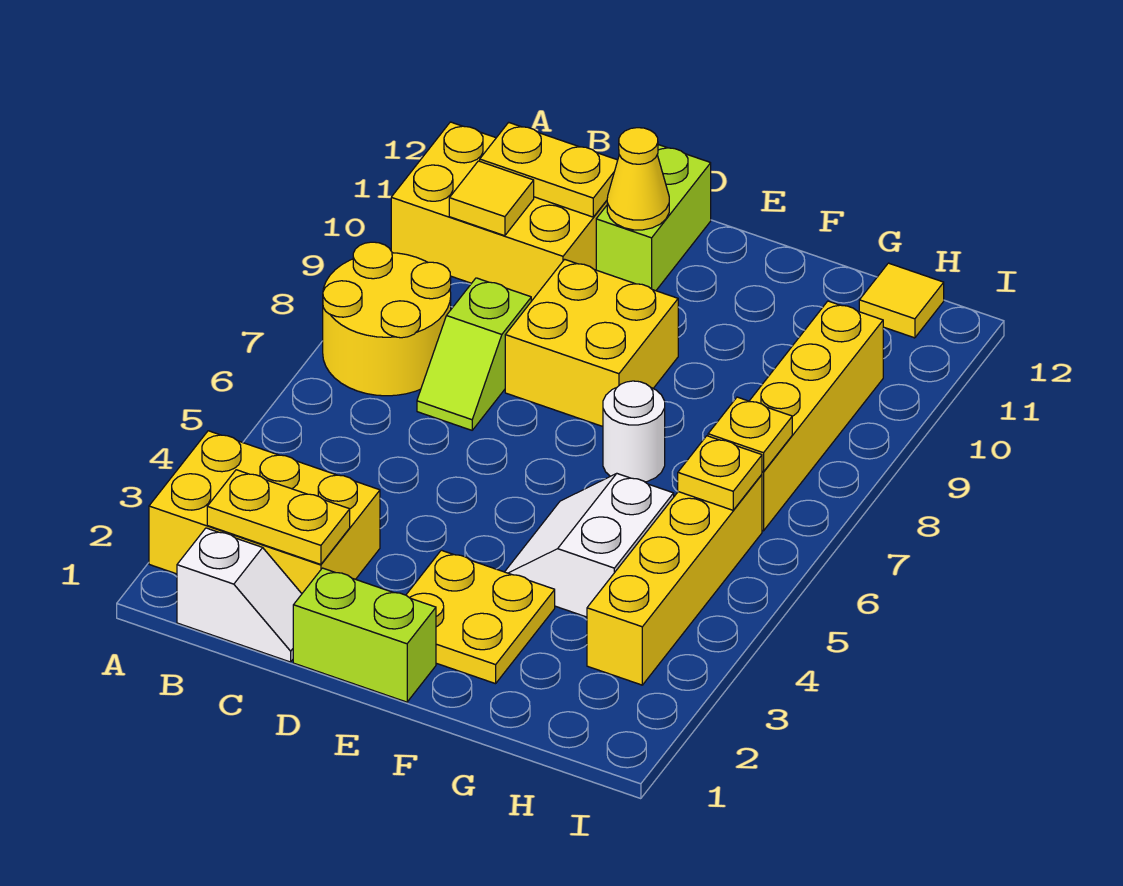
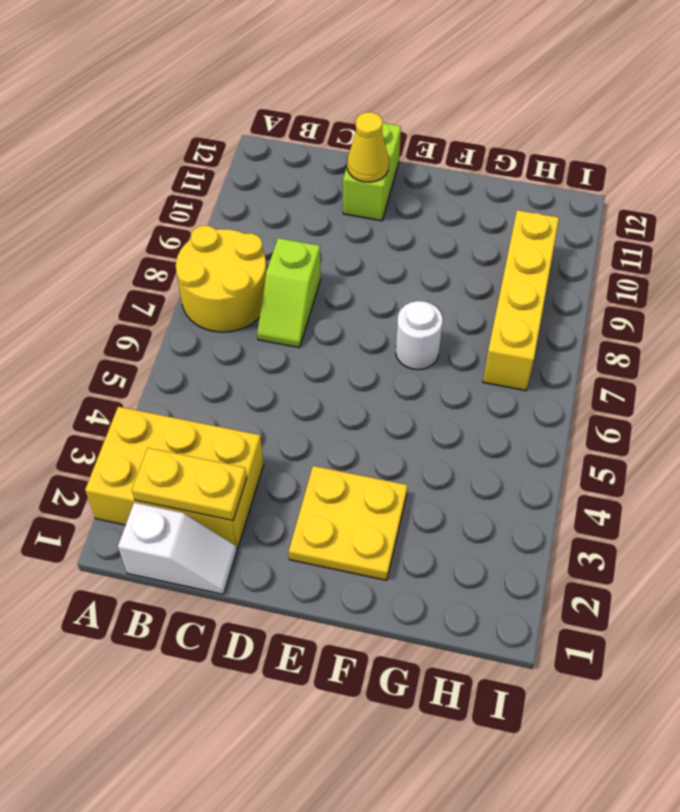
none -> yellow brick A10:C11 level 1
none -> lime brick D1:E1 level 1
none -> yellow brick D8:E9 level 1

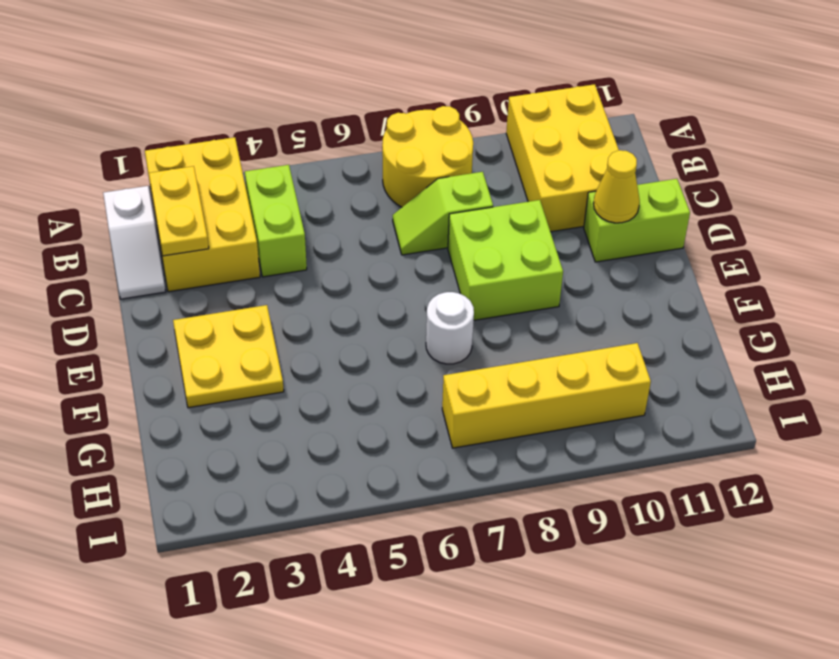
lime brick B4:C4 level 1 -> lime brick D1:E1 level 1
lime brick D8:E9 level 1 -> yellow brick D8:E9 level 1
none -> white slope F4:G5 level 1 top G
none -> yellow brick H3:H6 level 1
none -> yellow tile H12 level 1

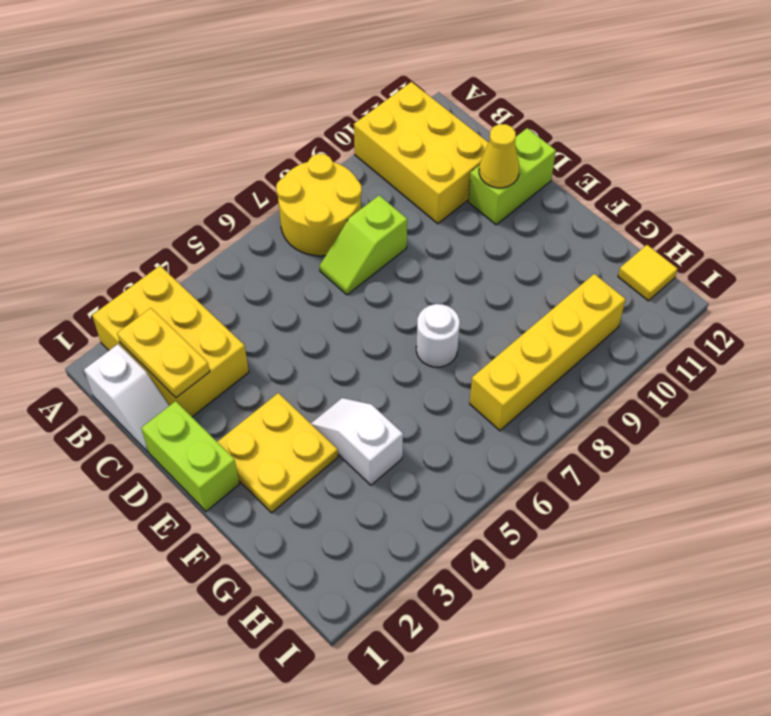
white slope F4:G4 level 1 top G -> white slope F4:G5 level 1 top G
none -> yellow brick D8:E9 level 1
none -> yellow brick H3:H6 level 1
none -> yellow tile B10 level 2

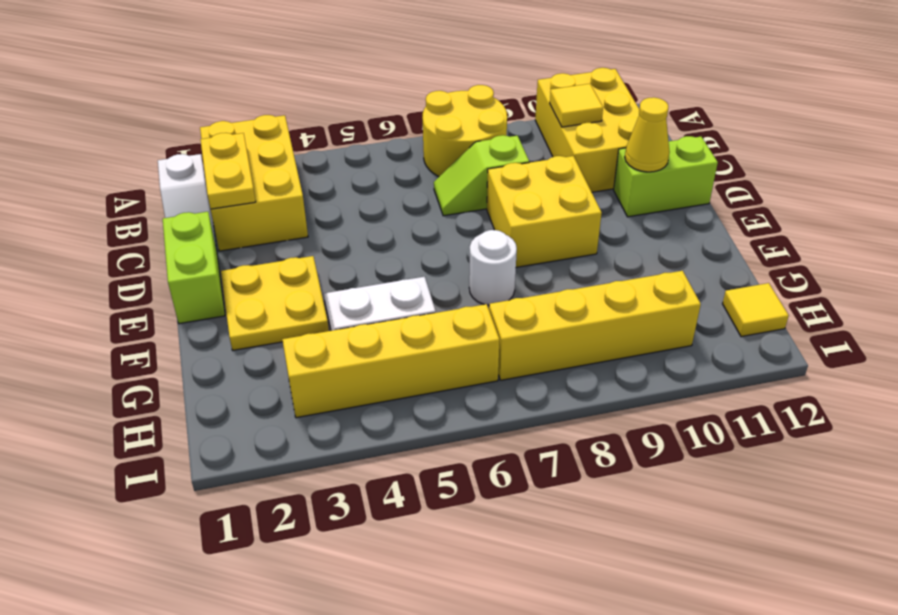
none -> yellow plate B11:C11 level 2
none -> yellow plate H6 level 2
none -> yellow plate H7 level 2

